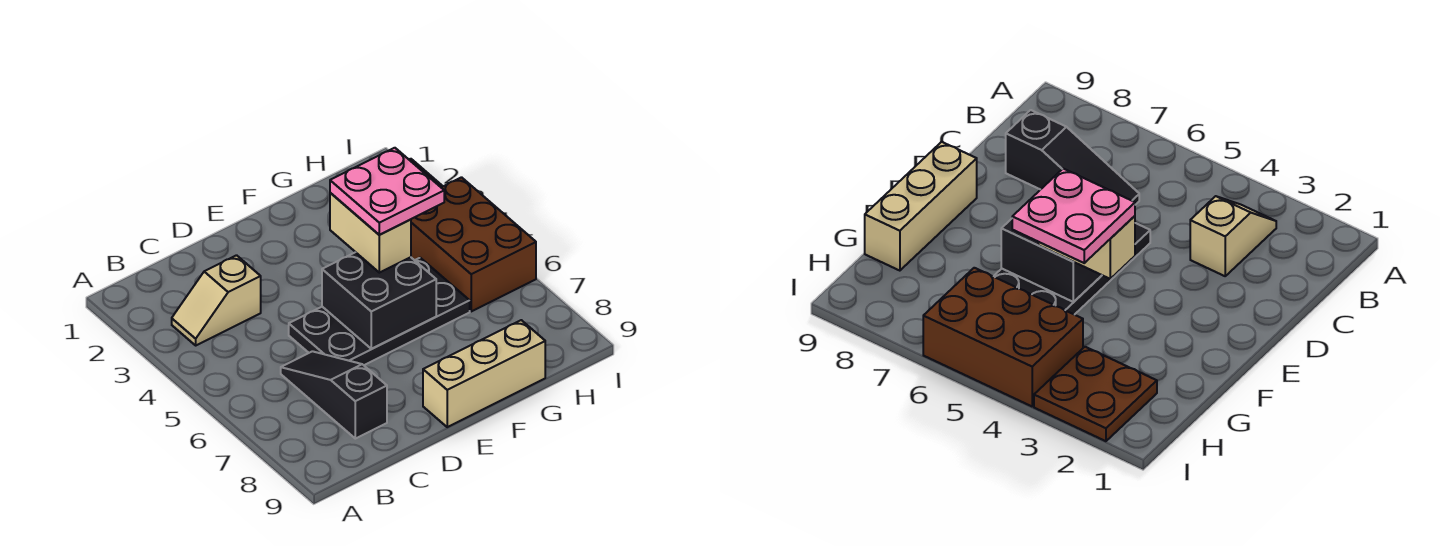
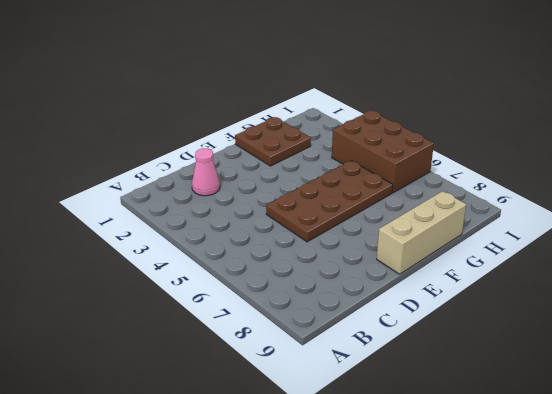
pink cone C2 level 1 -> none
brown plate D5:G6 level 1 -> black plate D5:G6 level 1
brown plate F1:G2 level 1 -> brown plate H2:I3 level 1
none -> tan slope B3:C3 level 1 top C
none -> black slope C6:C8 level 1 top 8

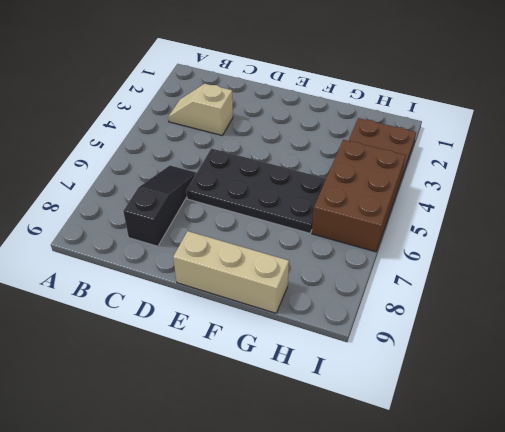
none -> black brick E5:F6 level 2
none -> tan brick F4:F5 level 3

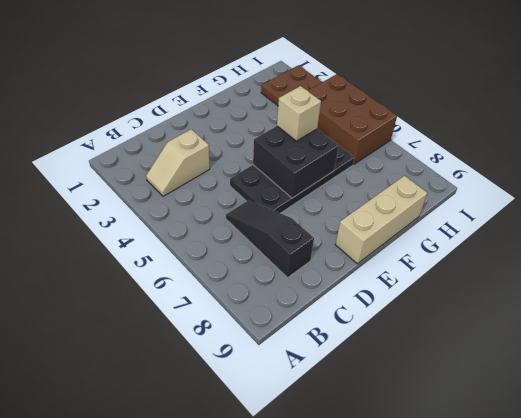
tan brick F5 level 3 -> tan brick F4:F5 level 3
none -> pink plate F4:G5 level 4

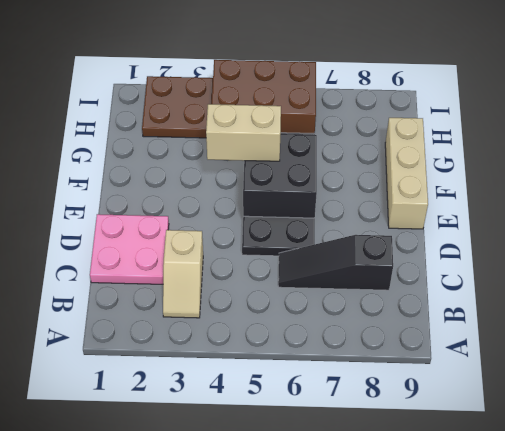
pink plate C1:D2 level 1 -> pink plate F4:G5 level 4

